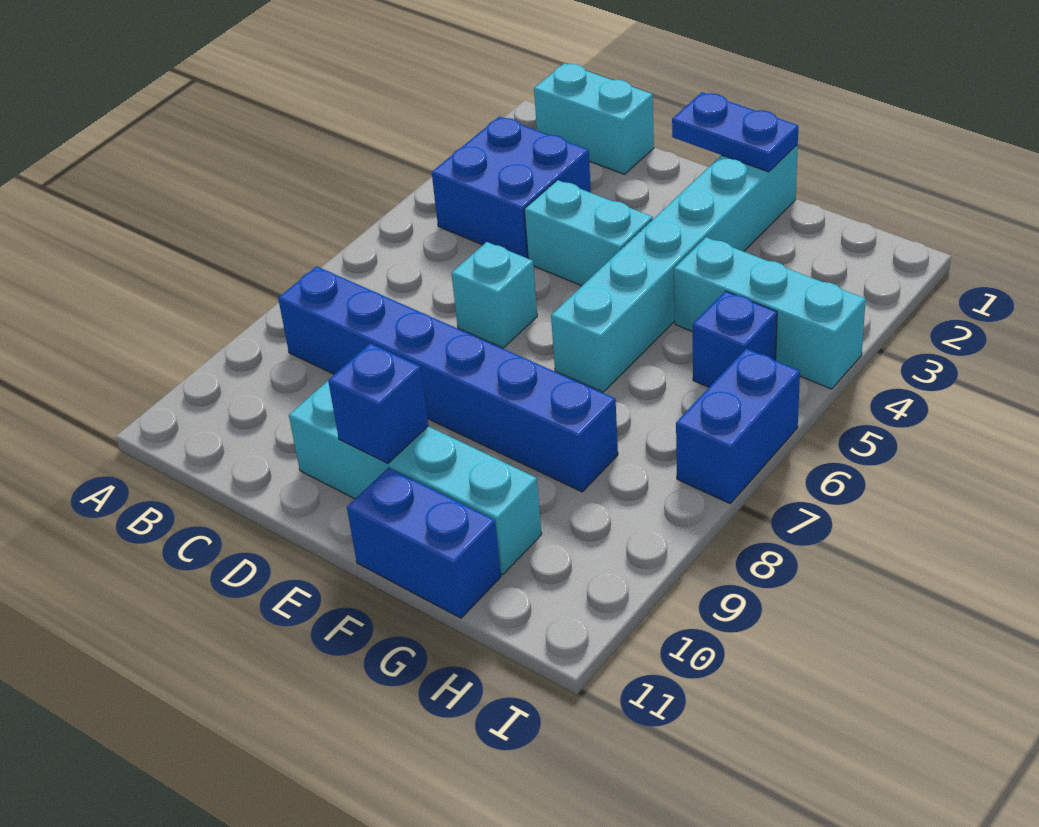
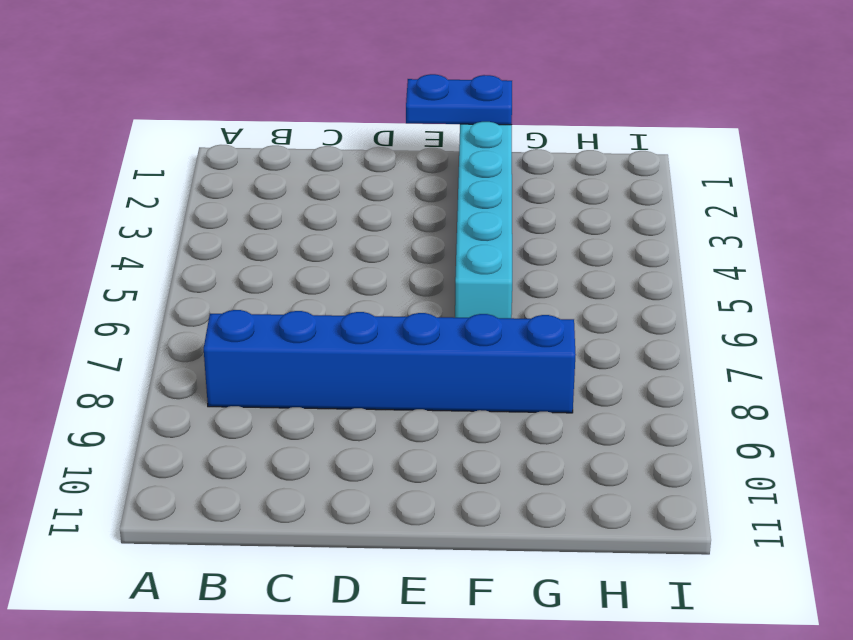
none -> cyan brick B1:C1 level 1
none -> blue brick B3:C4 level 1
none -> cyan brick D4:E4 level 1

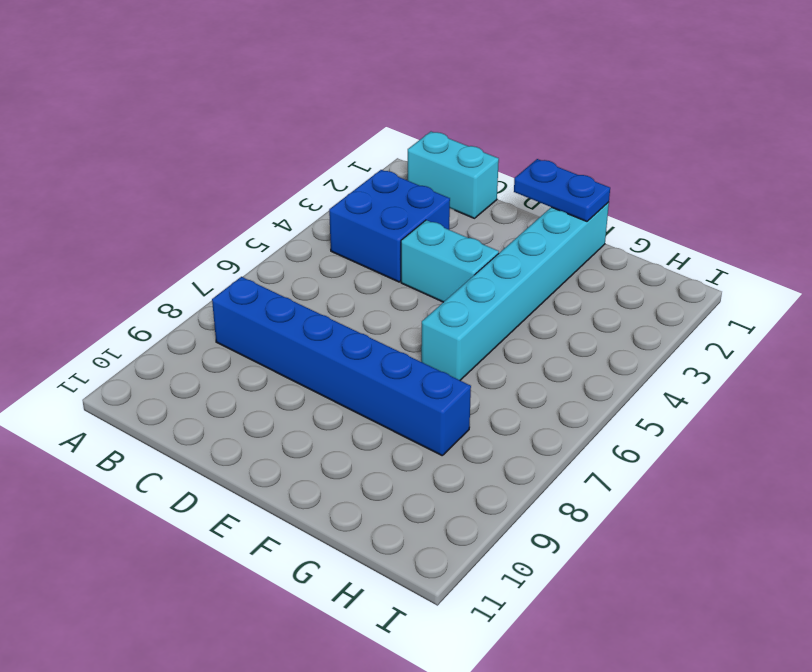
none -> cyan brick D6 level 1
none -> cyan brick D10:G10 level 1
none -> blue brick F11:G11 level 1

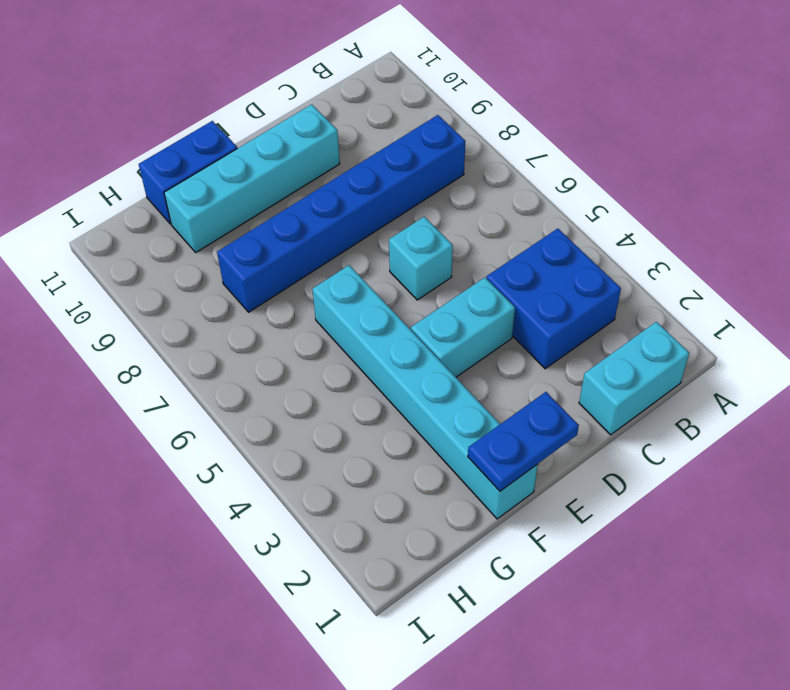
none -> cyan brick G4:I4 level 1
none -> blue brick H5 level 1
none -> blue brick I6:I7 level 1

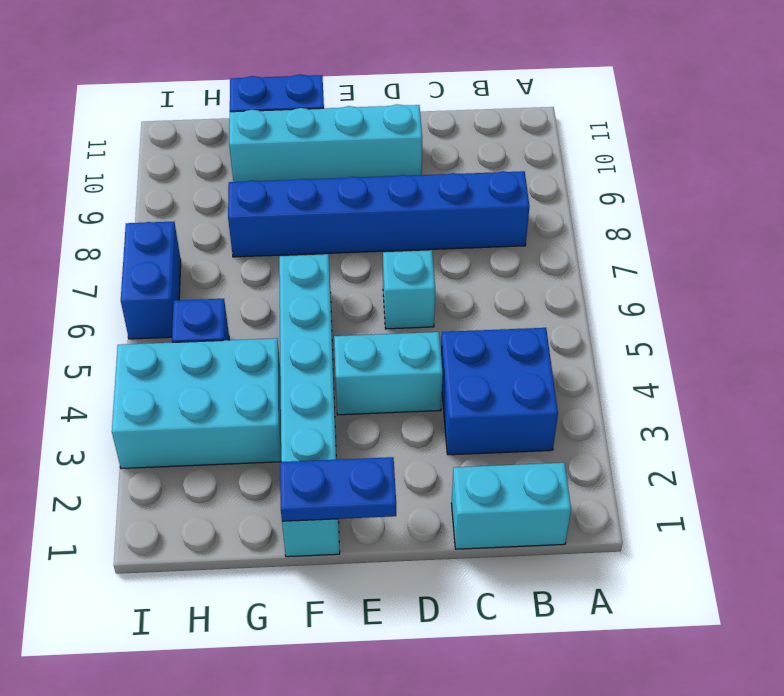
cyan brick G3:I4 level 1 -> cyan brick G4:I4 level 1
none -> blue brick E10 level 2

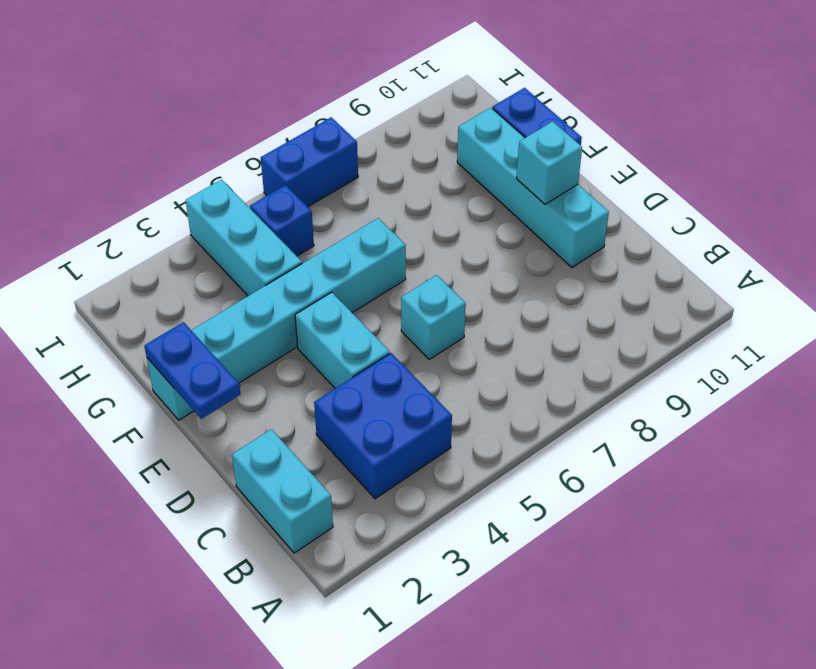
cyan brick E10 level 2 -> blue brick E10 level 2
none -> blue brick B8:G8 level 1

